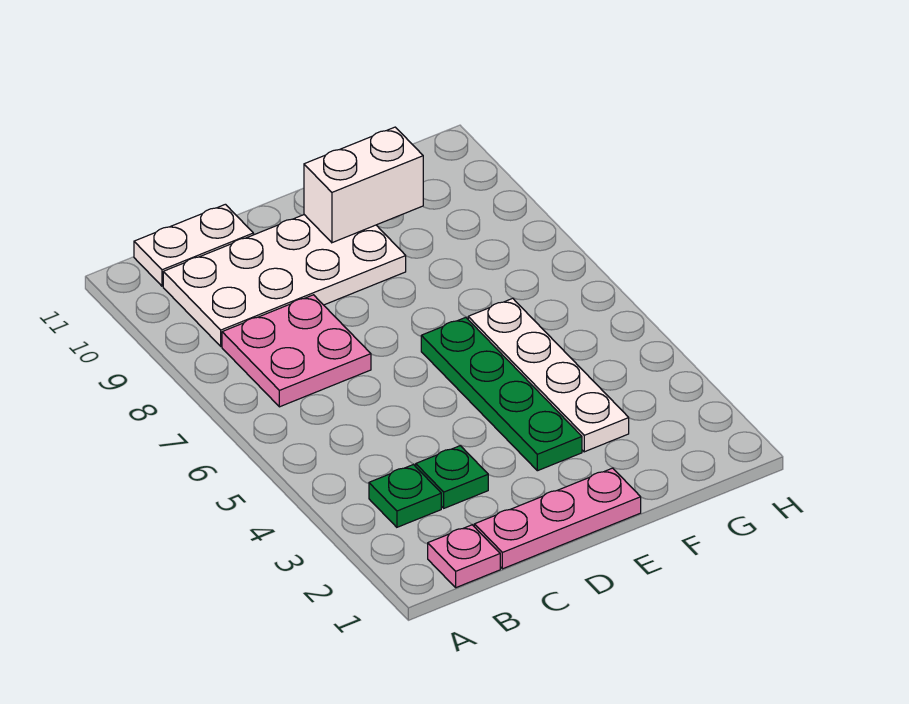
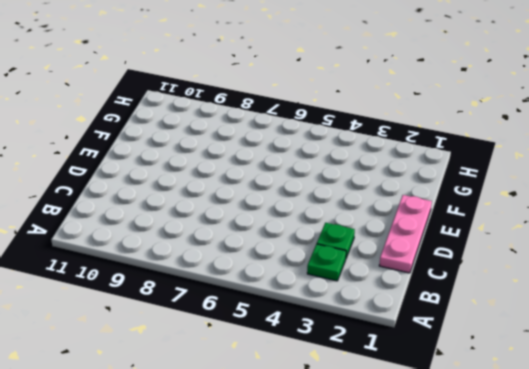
none -> pink plate B1 level 1
none -> pink plate B7:C8 level 1

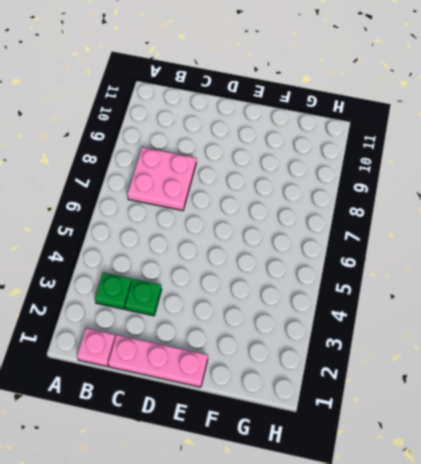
none -> white plate B9:E10 level 1
none -> white plate B11:C11 level 1

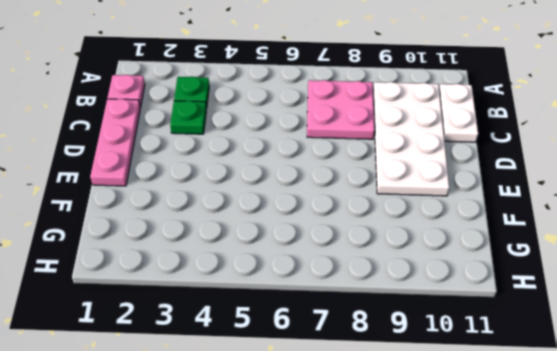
none -> green plate E3:E6 level 1
none -> white plate F3:F6 level 1

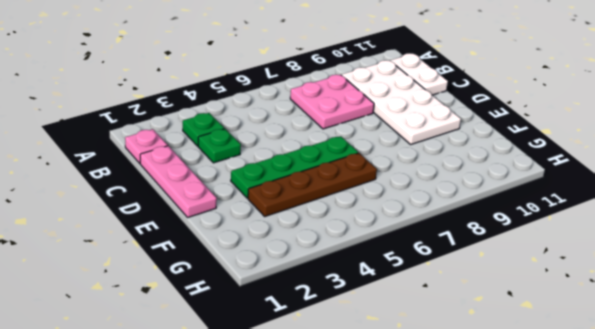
brown plate F3:F6 level 1 -> white plate F3:F6 level 1
none -> white brick E10:F10 level 2

